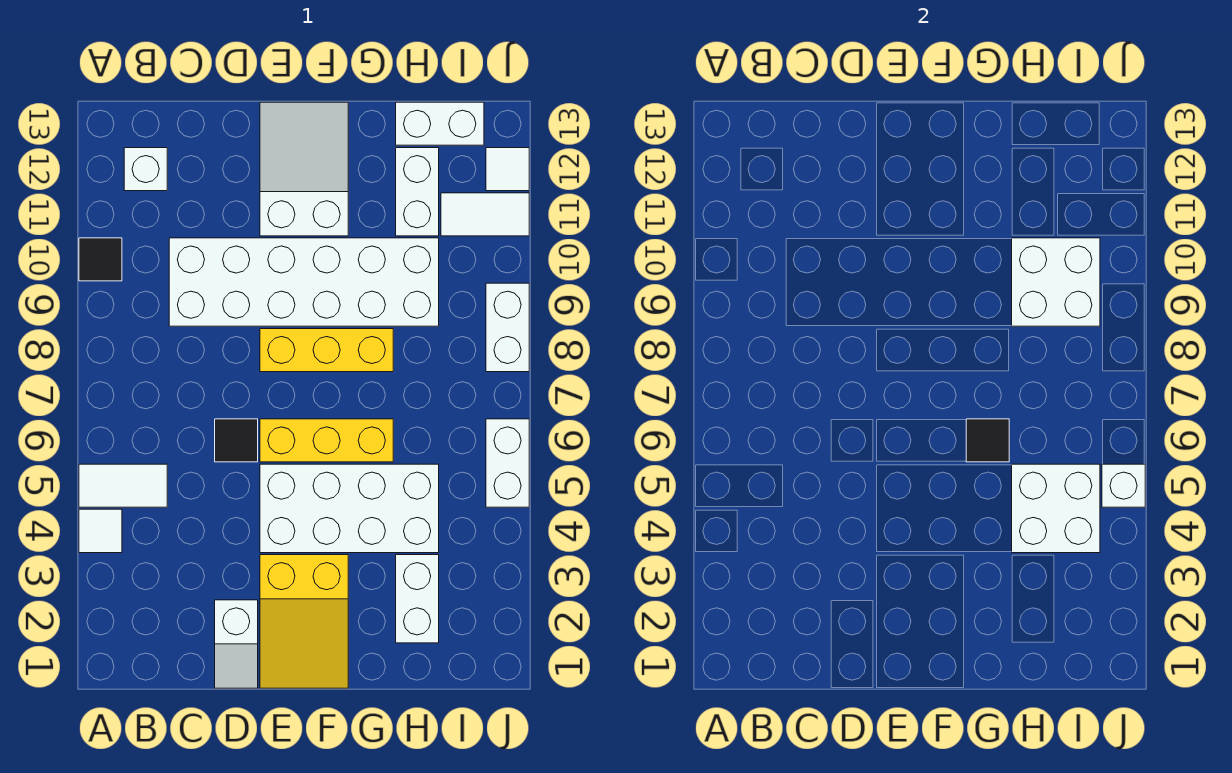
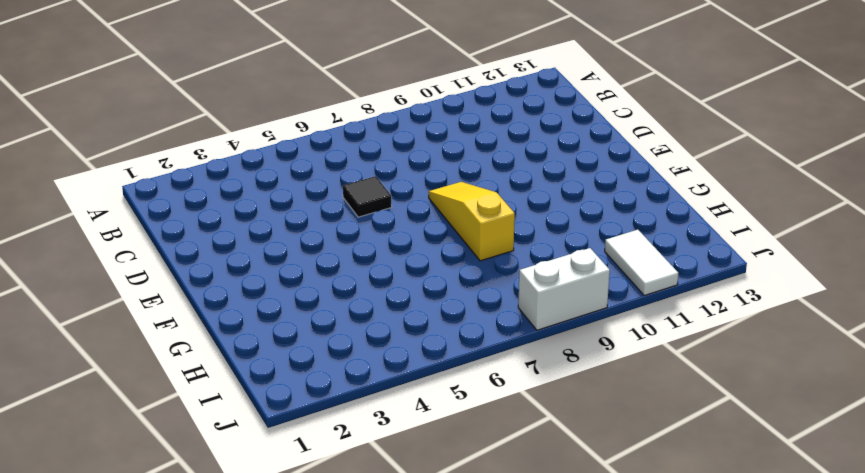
yellow slope E8:G8 level 1 top G -> yellow brick E8:G8 level 1
none -> white tile A4 level 1
none -> white tile A5:B5 level 1
none -> black tile A10 level 1

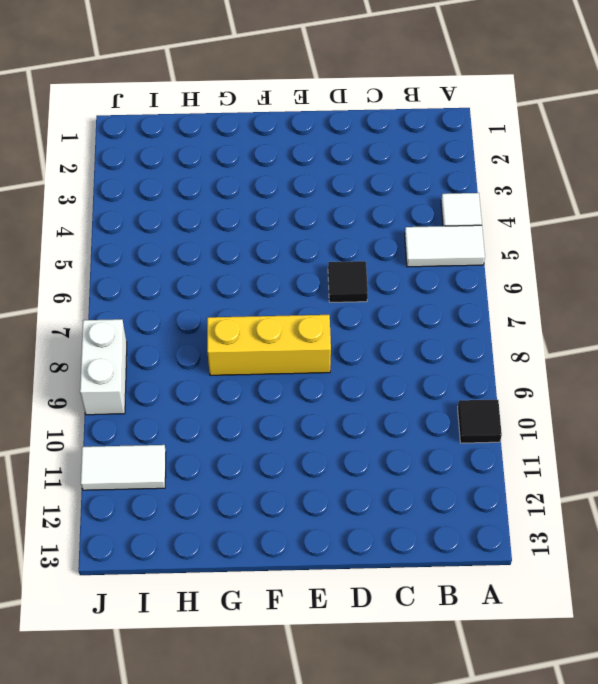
none -> white brick B12 level 1
none -> white brick C9:H10 level 1
none -> white slope D1:D2 level 1 top 2

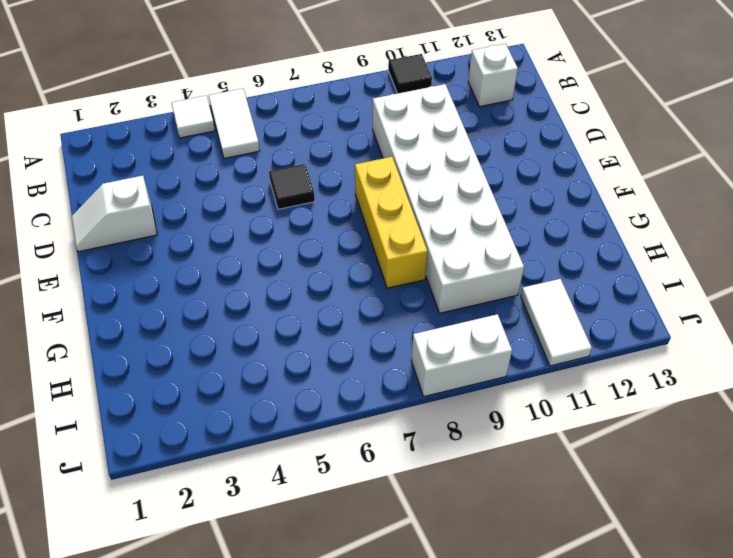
none -> yellow slope E1:F3 level 1 top 3
none -> white brick E4:H5 level 1
none -> yellow brick E6:G6 level 1

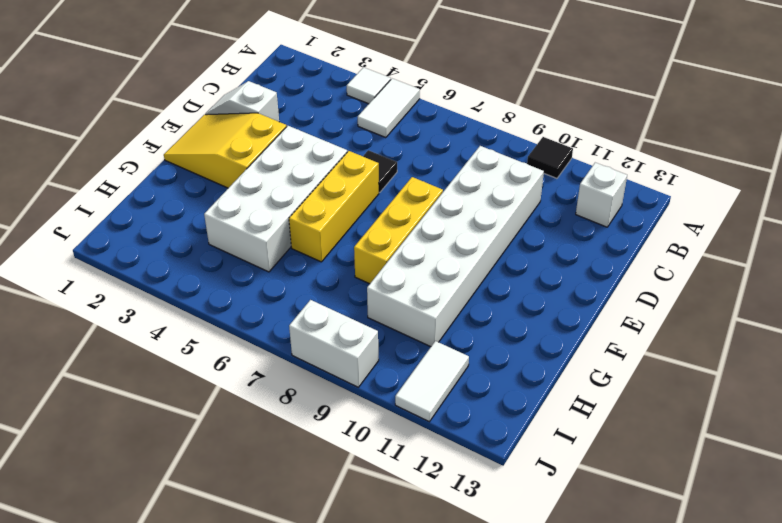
none -> white slope E11:F13 level 1 top 11
none -> white brick H2:H3 level 1
none -> white brick H11:H12 level 1

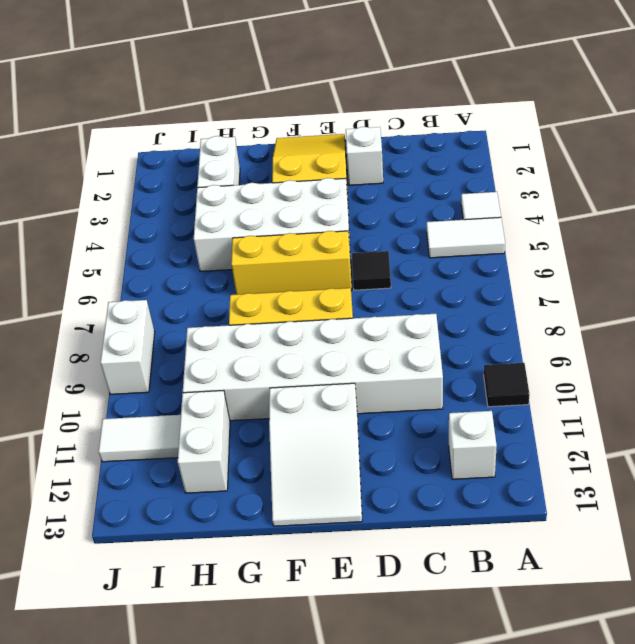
none -> white brick H13:I13 level 1
none -> white brick J5:J6 level 1
none -> white tile J12 level 1

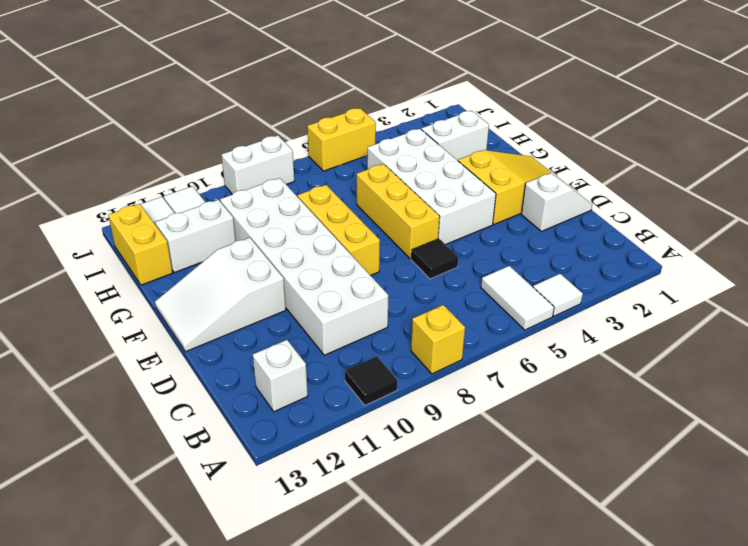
yellow brick A8 level 1 -> none
yellow brick H13:I13 level 1 -> white brick H13:I13 level 1
yellow brick J5:J6 level 1 -> white brick J5:J6 level 1
none -> black tile G6 level 2
none -> white brick H4:I5 level 2
none -> white brick H9:I10 level 2

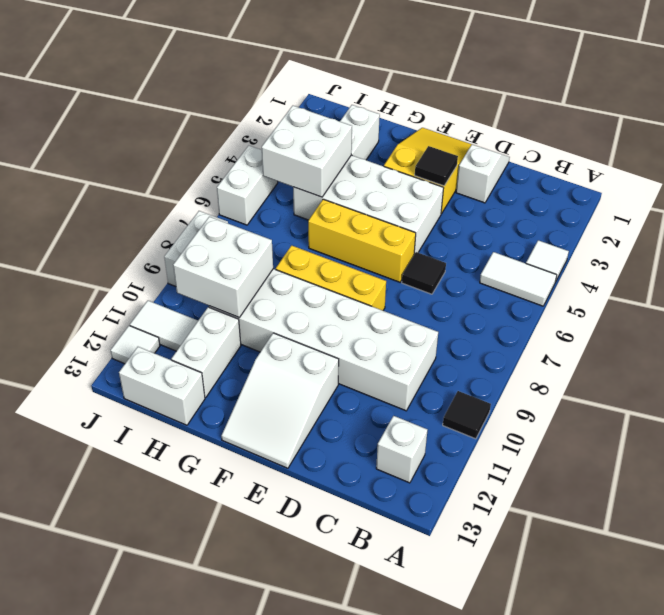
black tile E3 level 2 -> black tile G6 level 2
none -> white brick J5 level 2

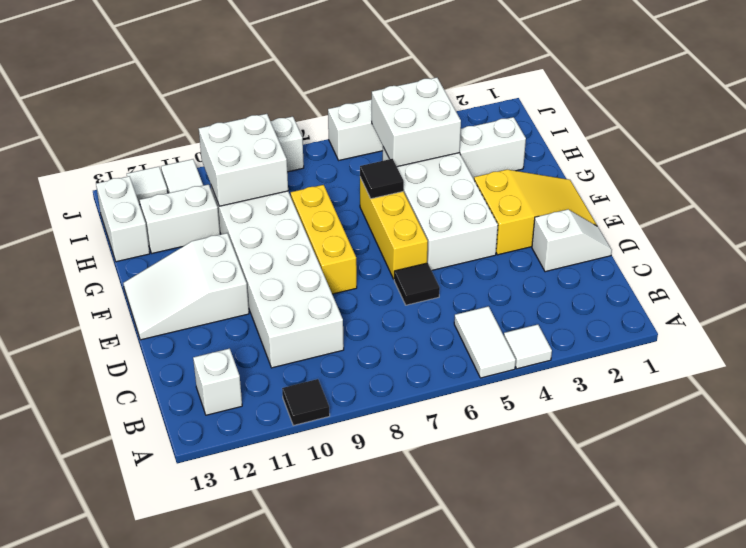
none -> white brick J5 level 2

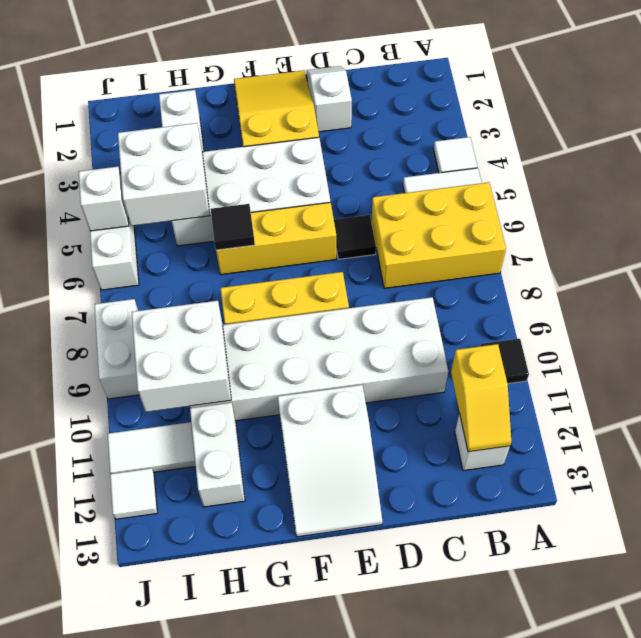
yellow brick A6:C7 level 1 -> none
yellow slope B11:B12 level 2 top 11 -> none
none -> white brick H13:I13 level 1

